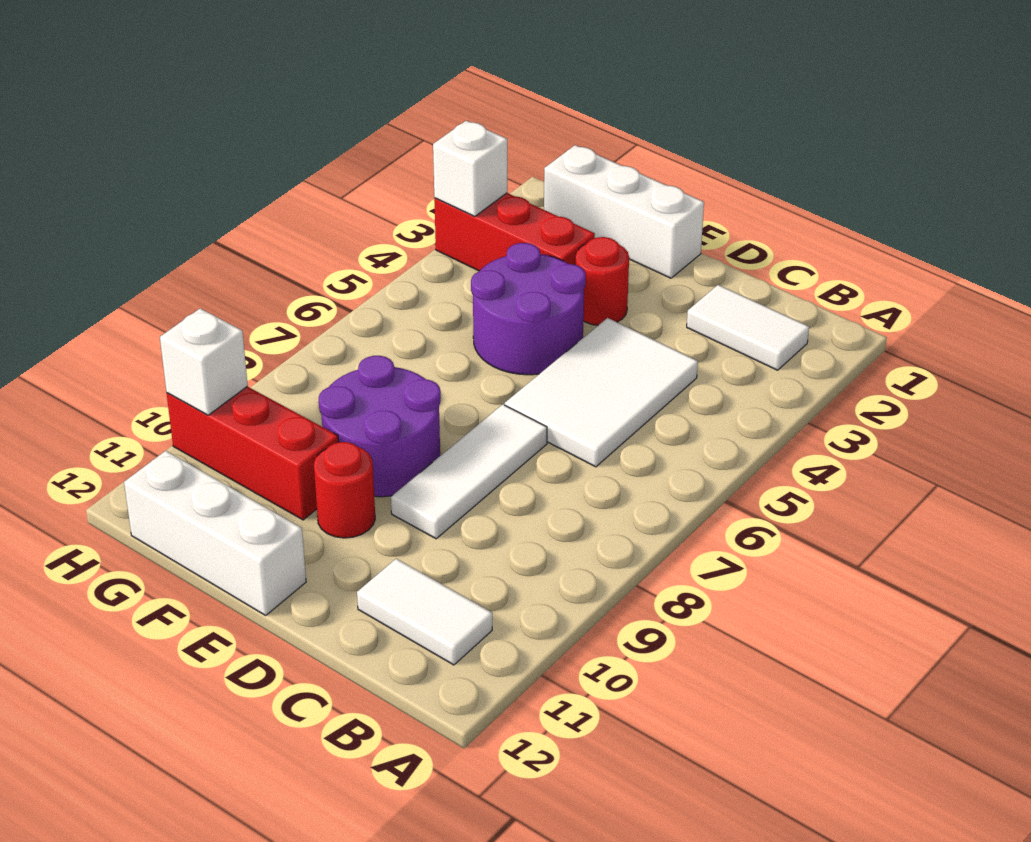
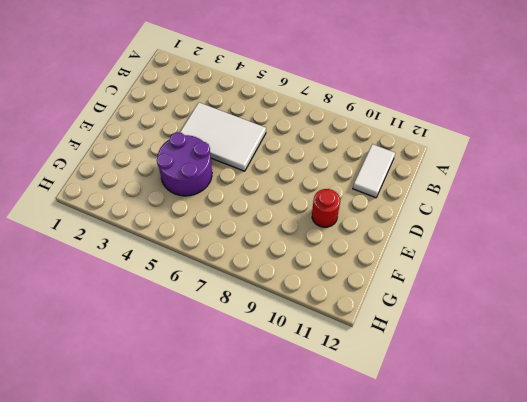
none -> white tile B2:C2 level 1
none -> white tile D7:D9 level 1
none -> white brick E1:G1 level 1

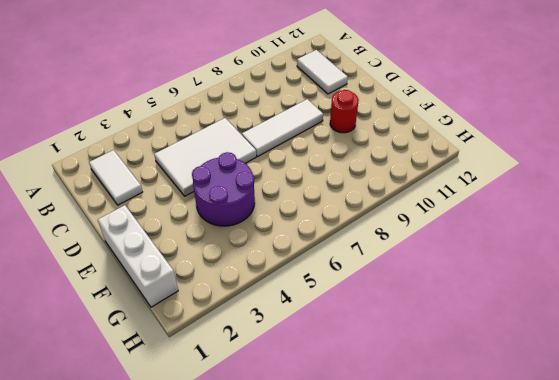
none -> red round brick E3 level 1
none -> purple round brick E8:F9 level 1
none -> white brick E12:G12 level 1

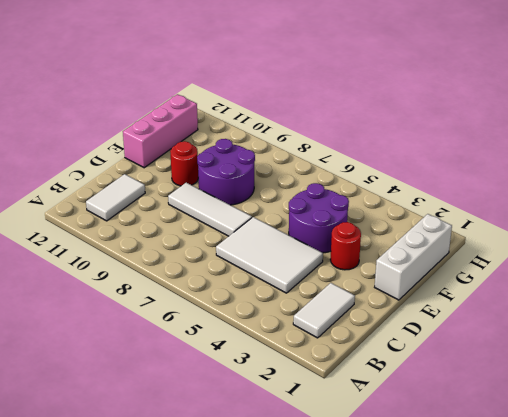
pink brick E12:G12 level 1 -> white brick E12:G12 level 1
none -> red brick F3:H3 level 1
none -> red brick F10:H10 level 1
none -> white brick H3 level 2

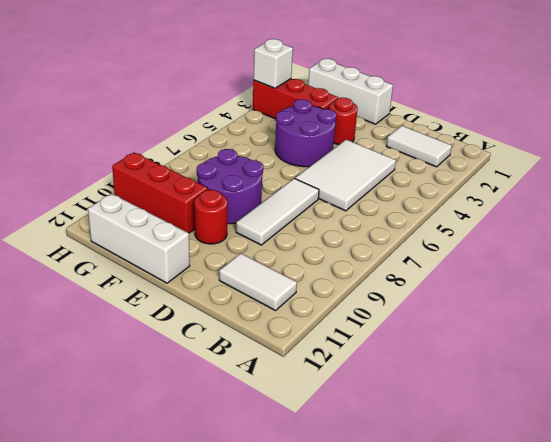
none -> white brick H10 level 2

